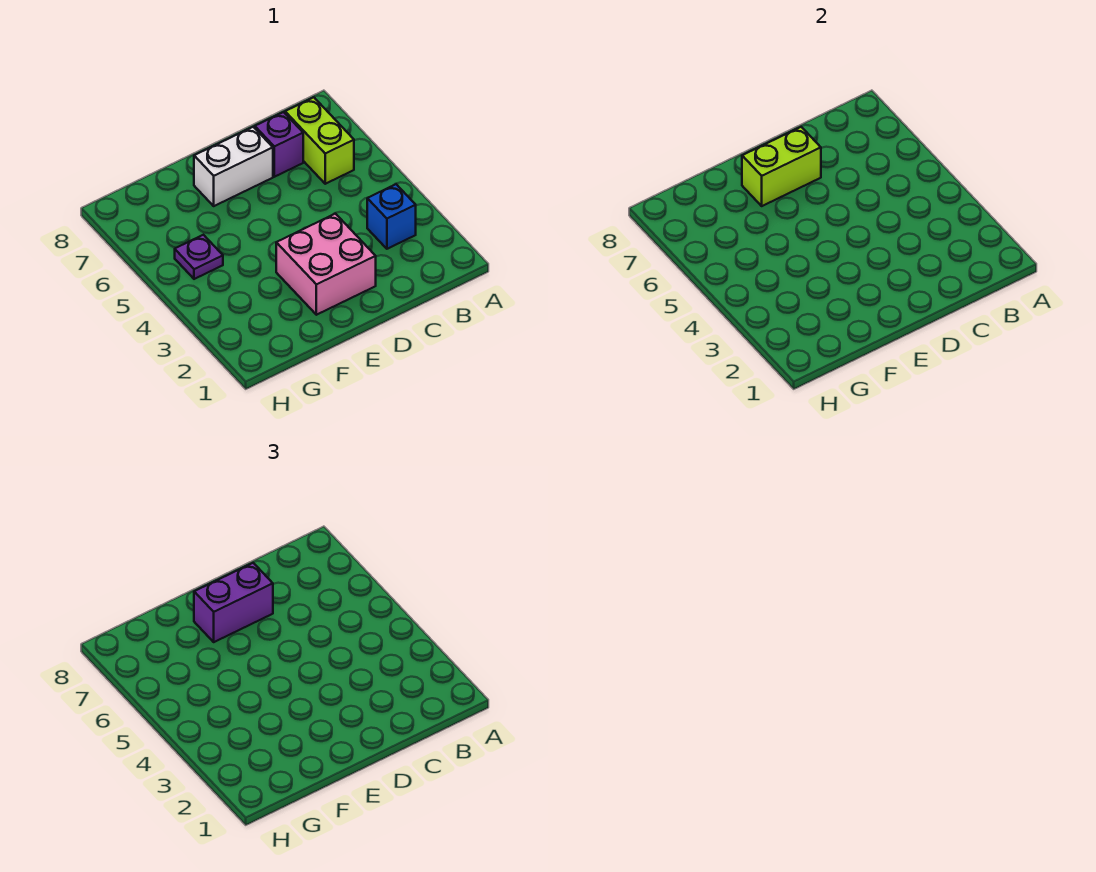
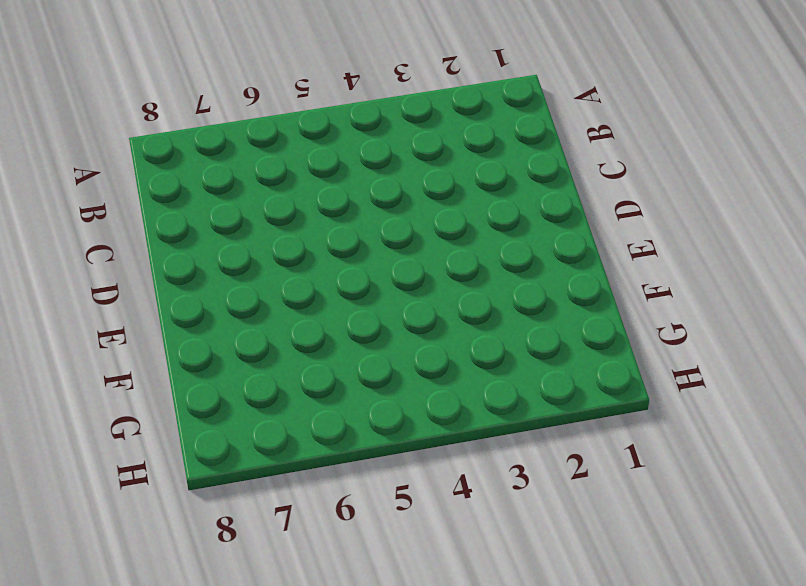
none -> blue brick B3 level 1
none -> lime brick B6:B7 level 1

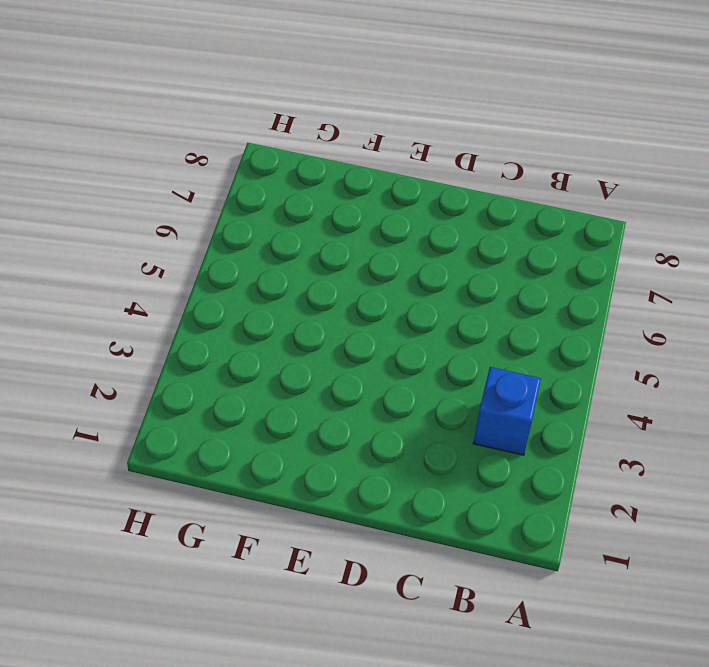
none -> lime brick B6:B7 level 1
none -> purple brick C7 level 1

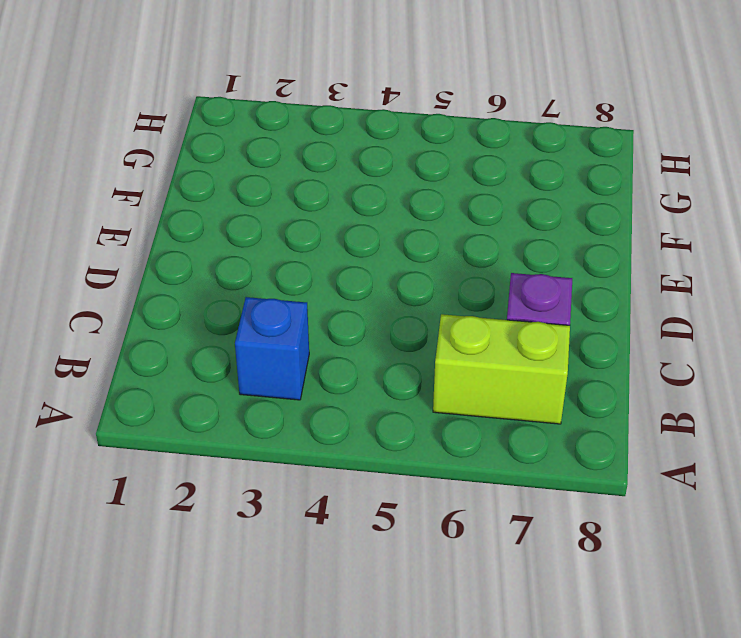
none -> pink brick D2:E3 level 1
none -> white brick D7:E7 level 1

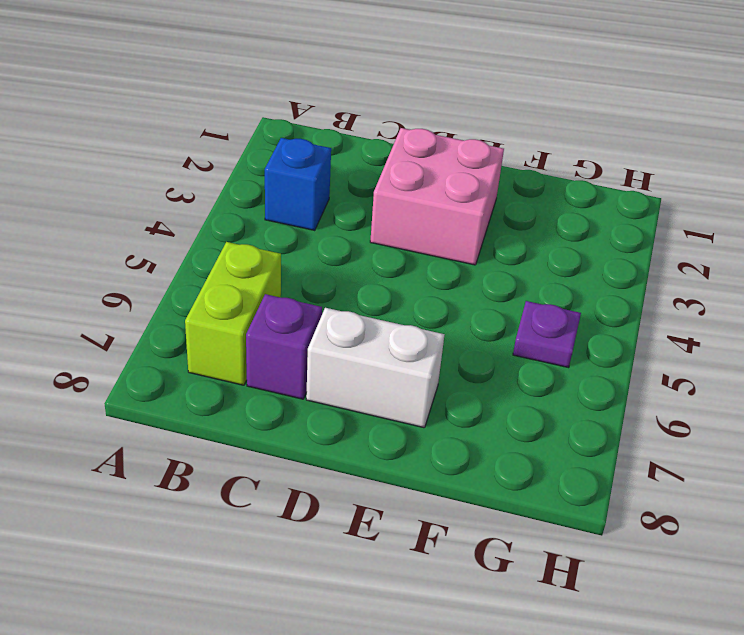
none -> lime brick D7:E7 level 2
none -> purple brick D7:E7 level 3

